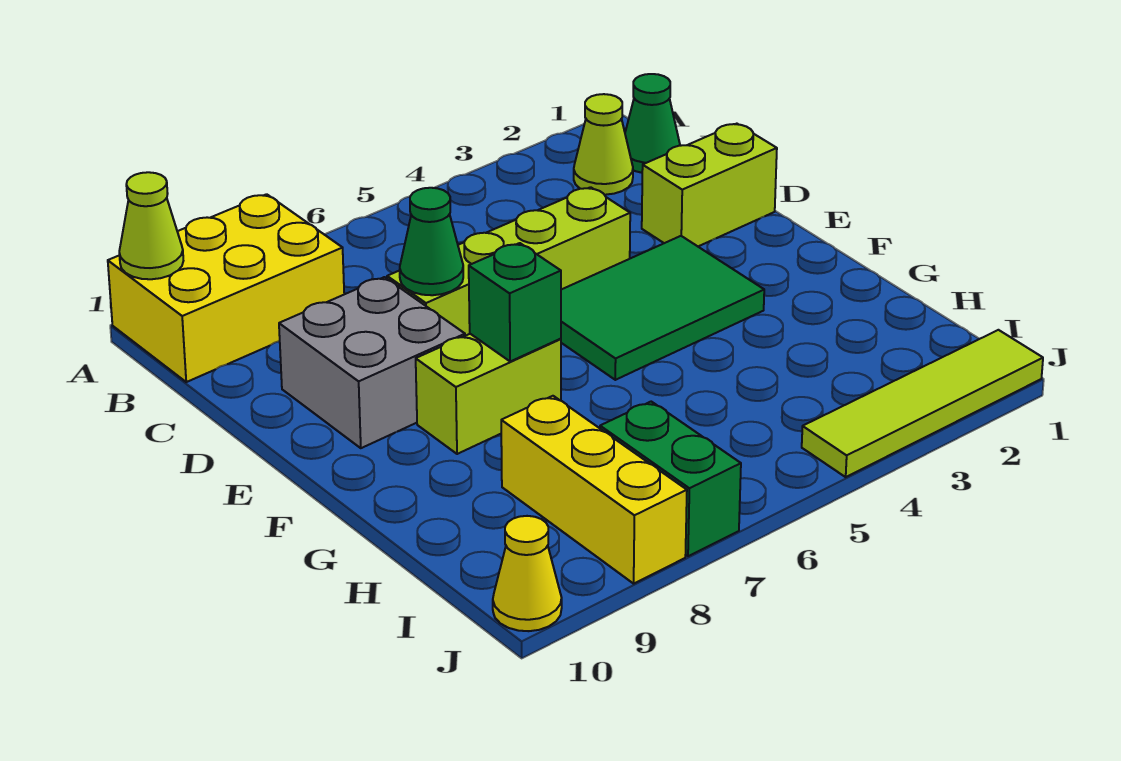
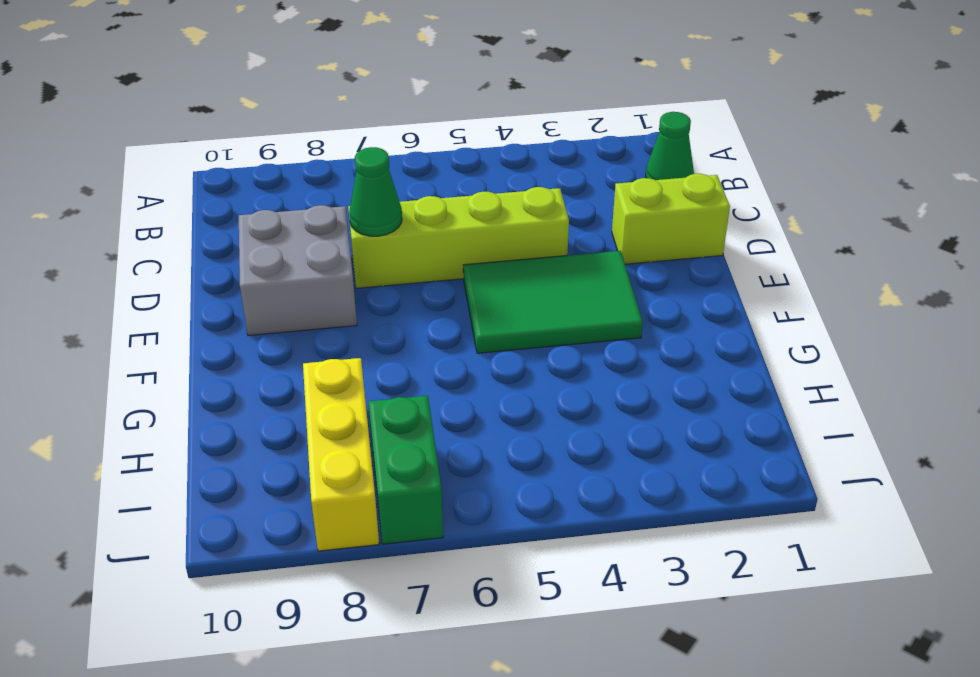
none -> yellow brick A8:B10 level 1
none -> lime cone B2 level 1
none -> lime brick F7:F8 level 1

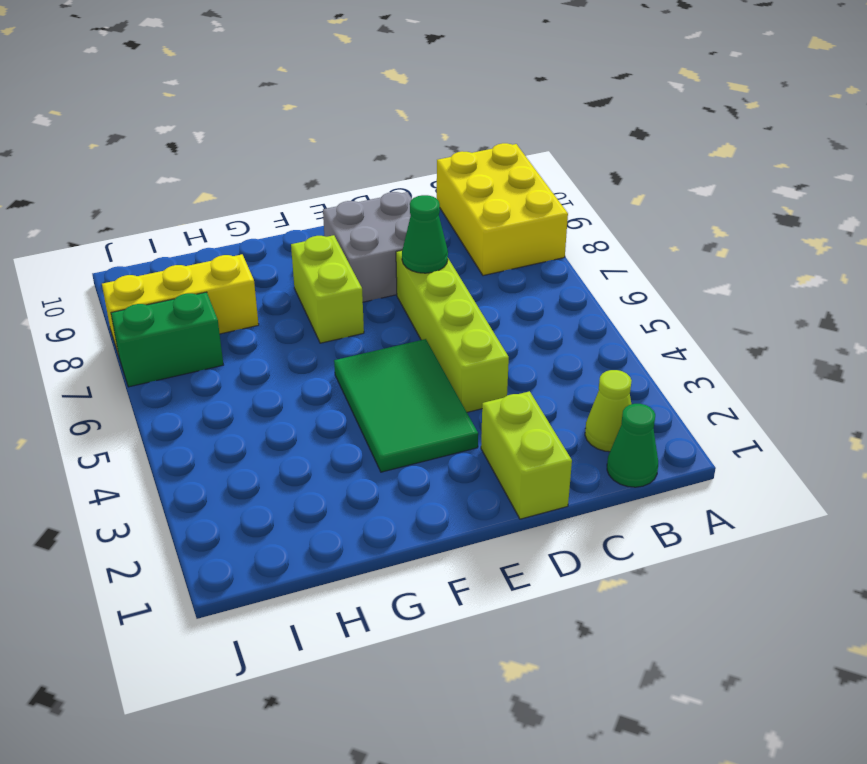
none -> lime tile J1:J4 level 1
none -> yellow cone J10 level 1
none -> lime cone A10 level 2

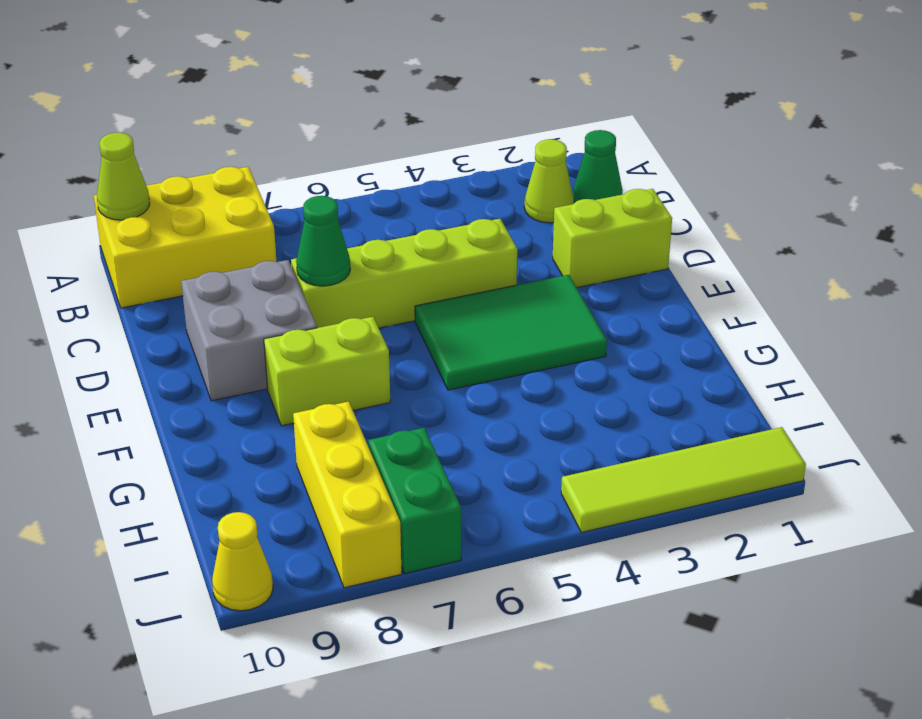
none -> green brick F7 level 2

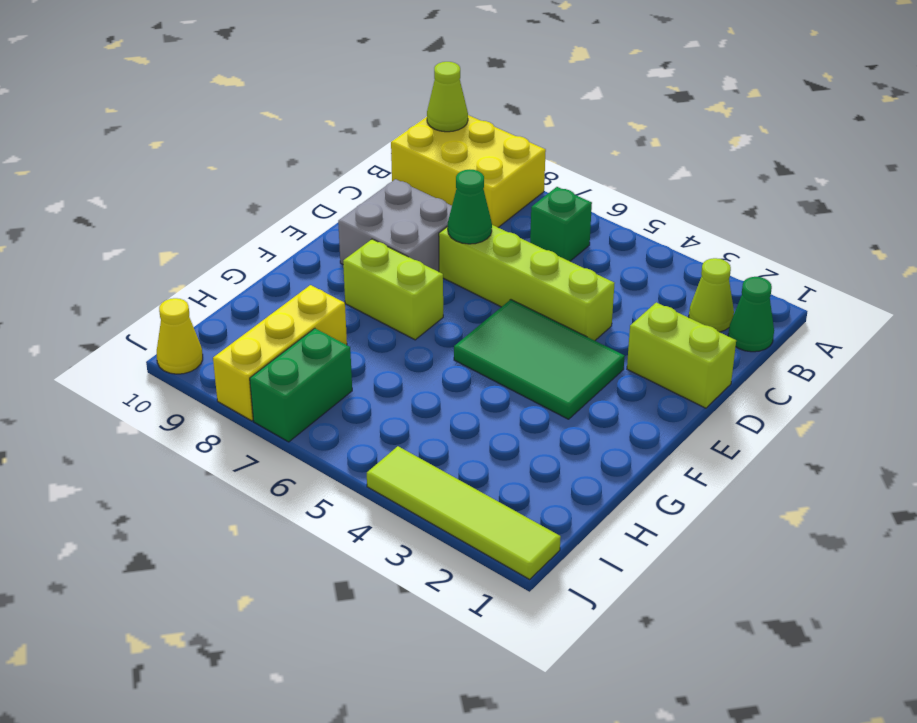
green brick B6 level 1 -> green brick F7 level 2

